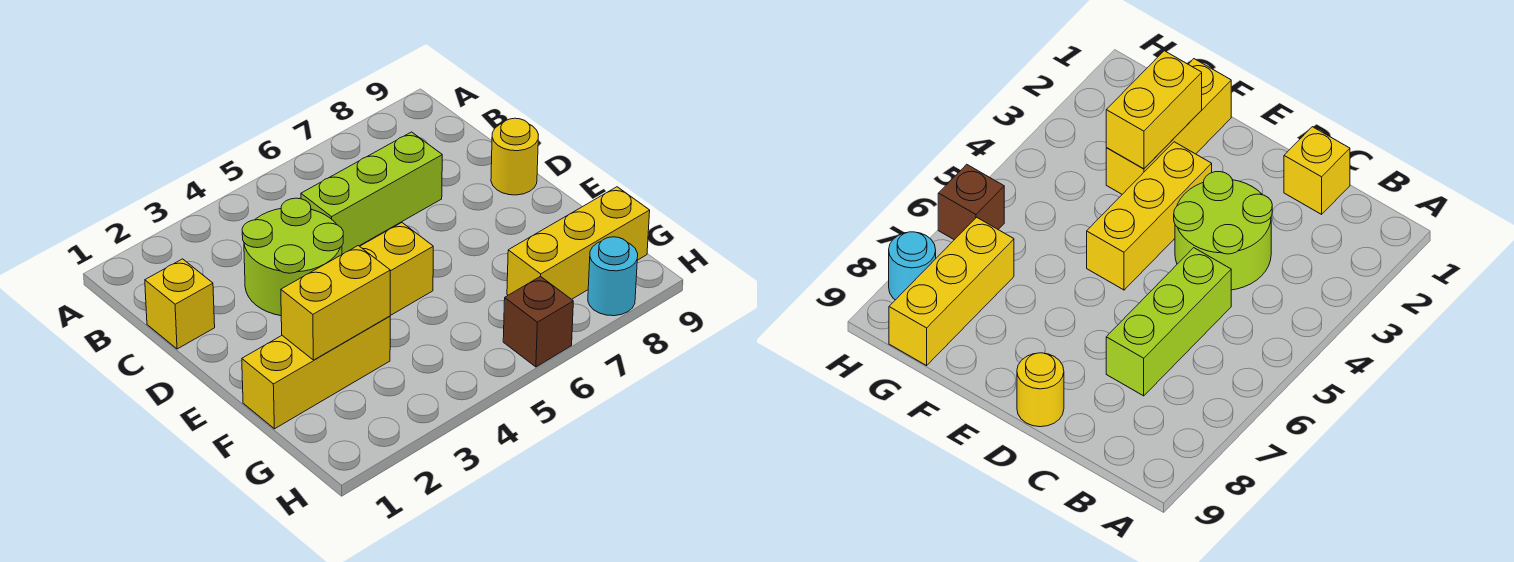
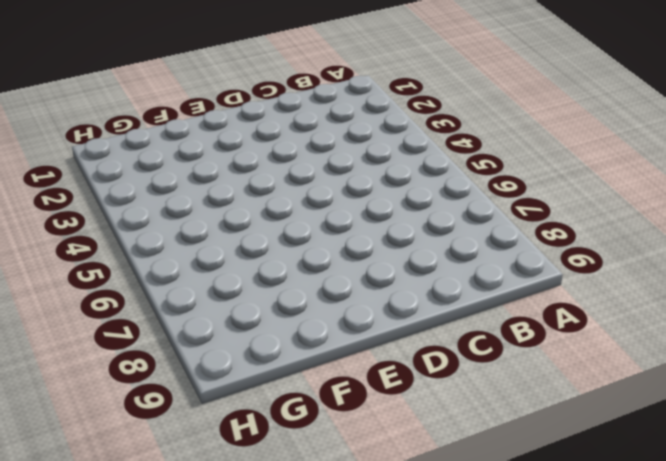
none -> yellow brick C1 level 1
none -> lime round brick C3:D4 level 1

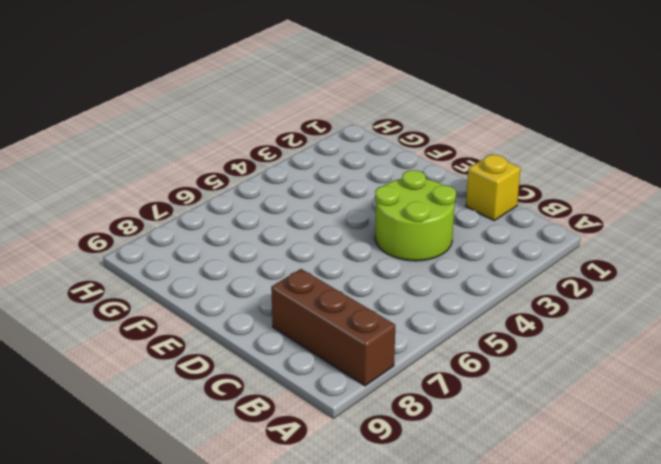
brown brick A8:C8 level 1 -> none
none -> lime brick C5:C7 level 1
none -> yellow round brick D9 level 1

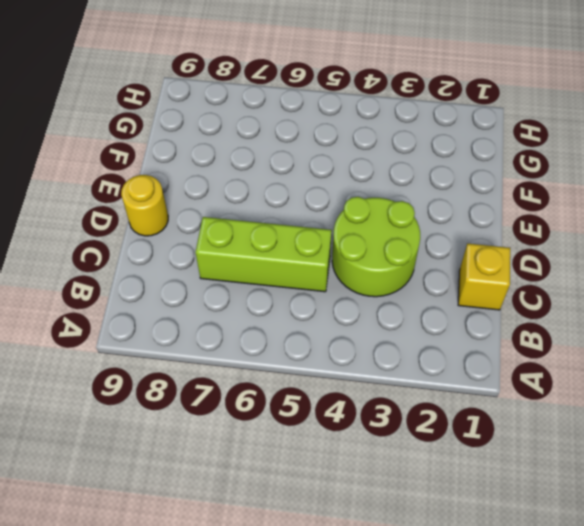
none -> yellow brick E3:E5 level 1
none -> yellow brick F1:F3 level 1

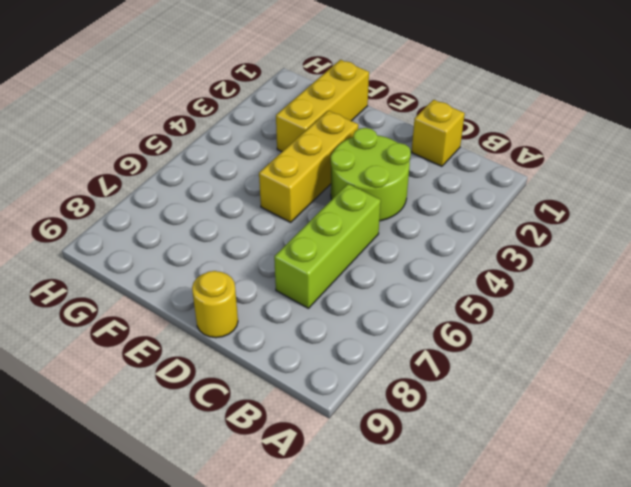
none -> yellow brick G7:G9 level 1
none -> brown brick H6 level 1

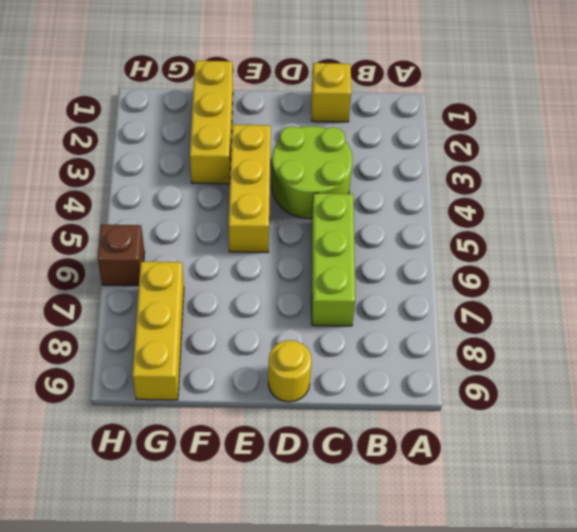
none -> cyan round brick H8 level 1
none -> yellow brick F2:F3 level 2

